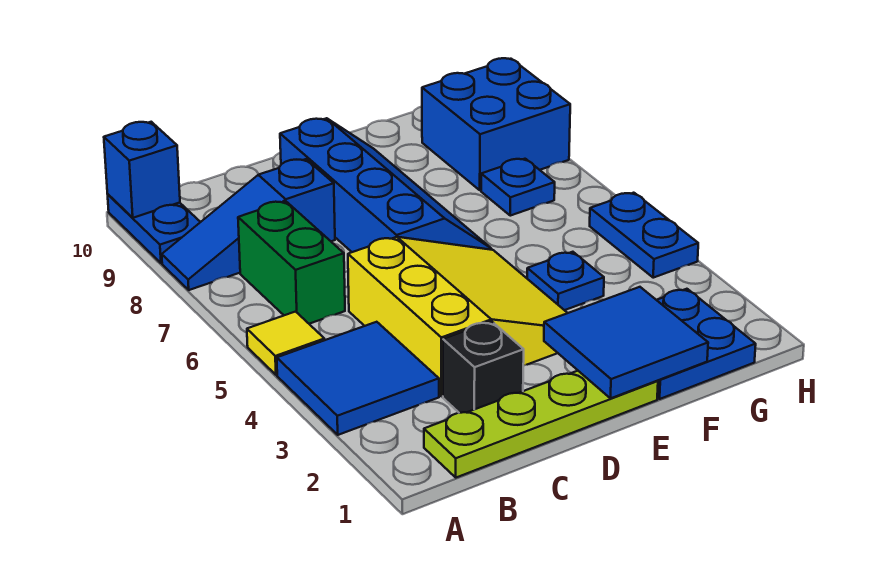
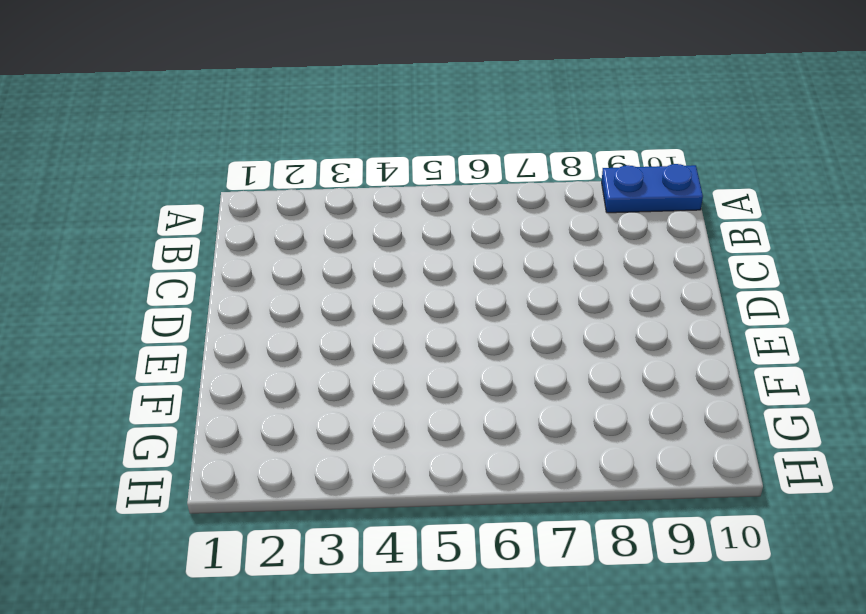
none -> blue tile A3:B4 level 1
none -> yellow tile A5 level 1
none -> blue slope A8:C8 level 1 top C

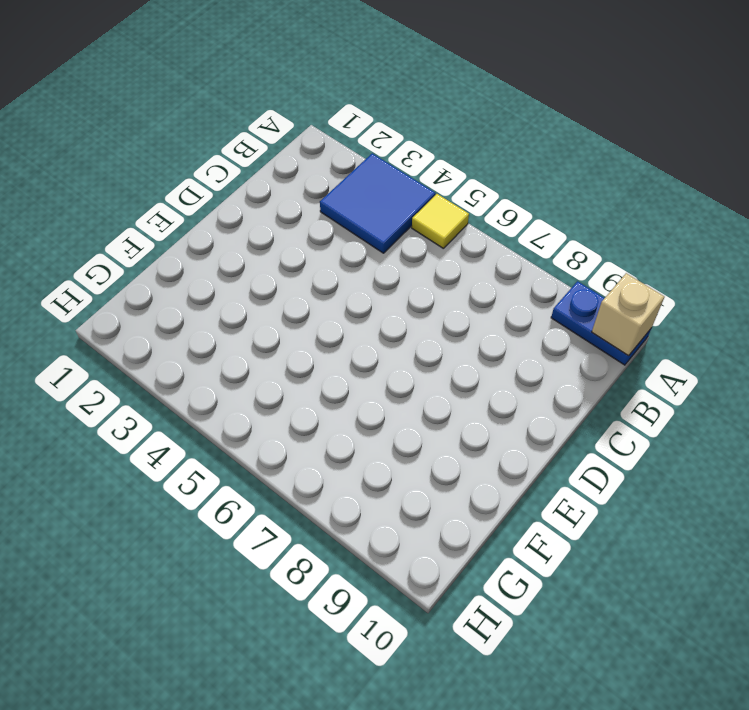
tan brick A10 level 2 -> blue brick A10 level 2
none -> blue slope A8:C8 level 1 top C
none -> lime plate B1:E1 level 1
none -> green brick B6:B7 level 1

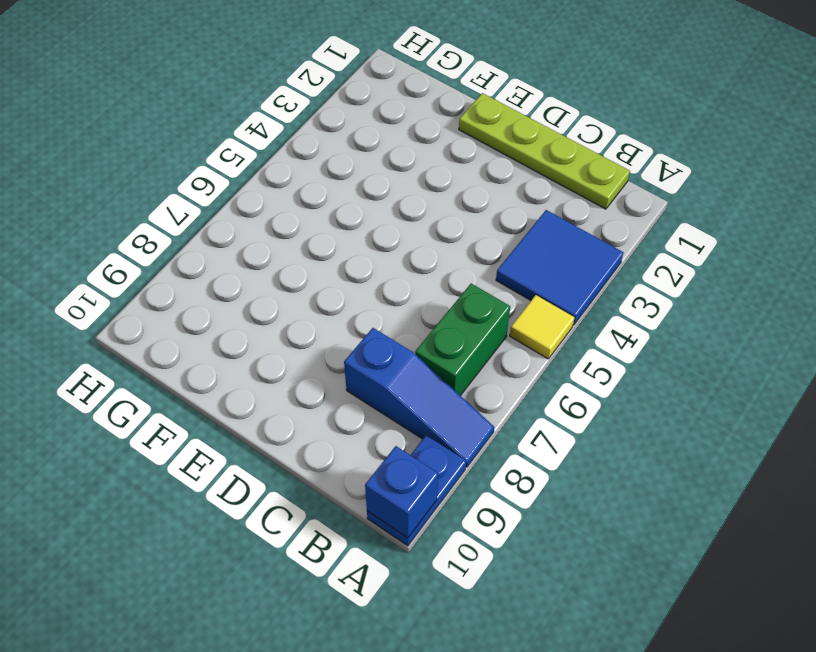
none -> black brick C2 level 1
none -> yellow slope C3:E5 level 1 top C
none -> blue slope D6:E9 level 1 top D

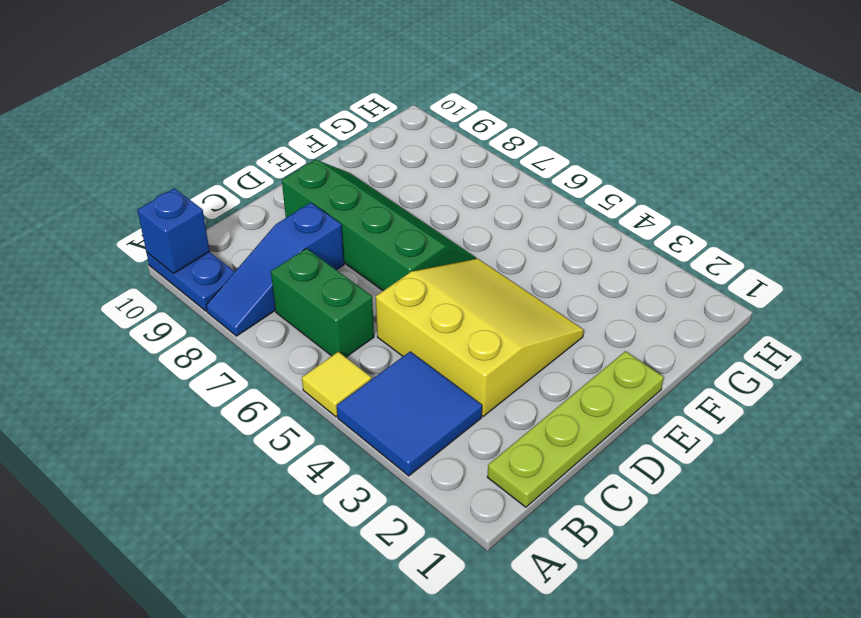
green slope D6:E9 level 1 top D -> blue slope D6:E9 level 1 top D
none -> black brick C2 level 1
none -> blue plate F1:G2 level 1
none -> blue plate F4 level 1

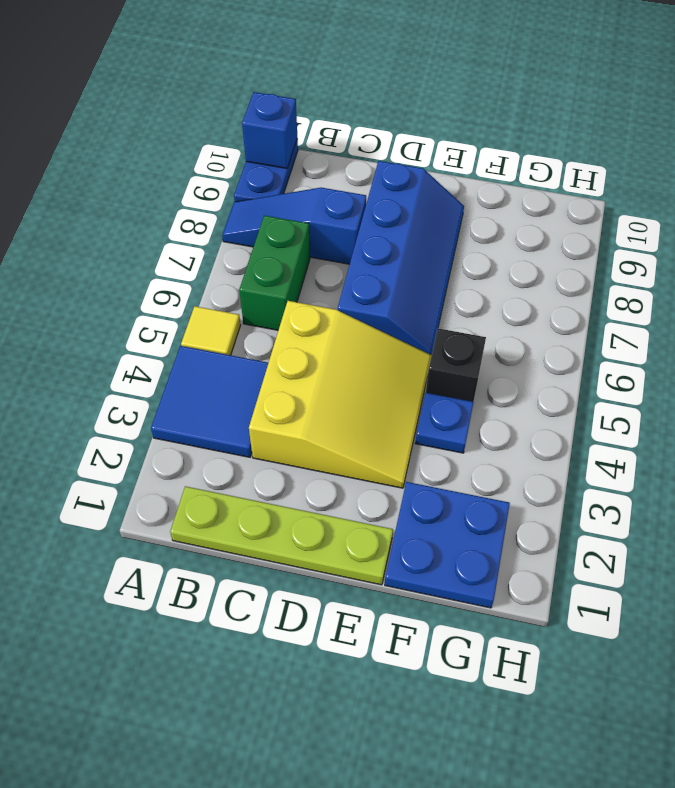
black brick F5 level 1 -> black brick C2 level 1
none -> blue plate G7 level 1
none -> blue brick G8:H9 level 1
none -> blue plate H4:H5 level 1

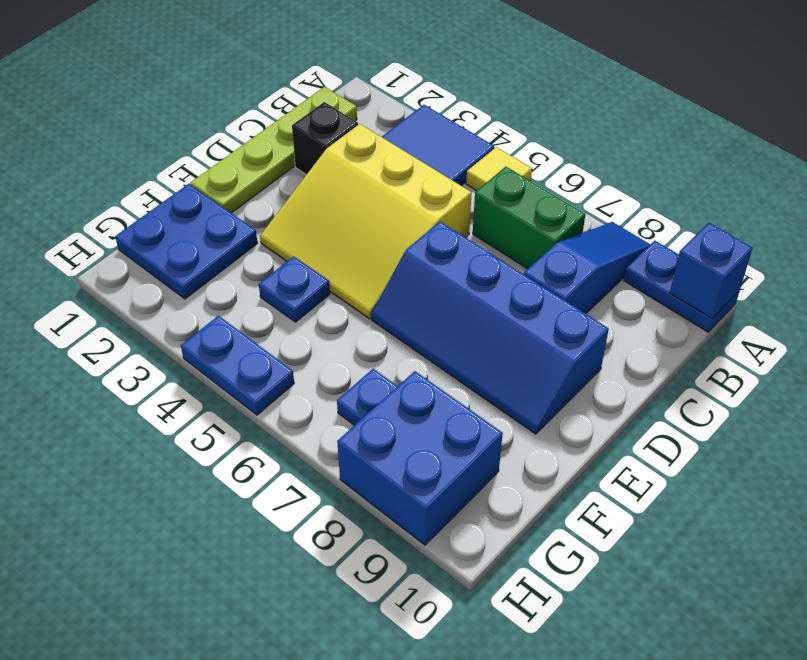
none -> blue tile E1:F2 level 2

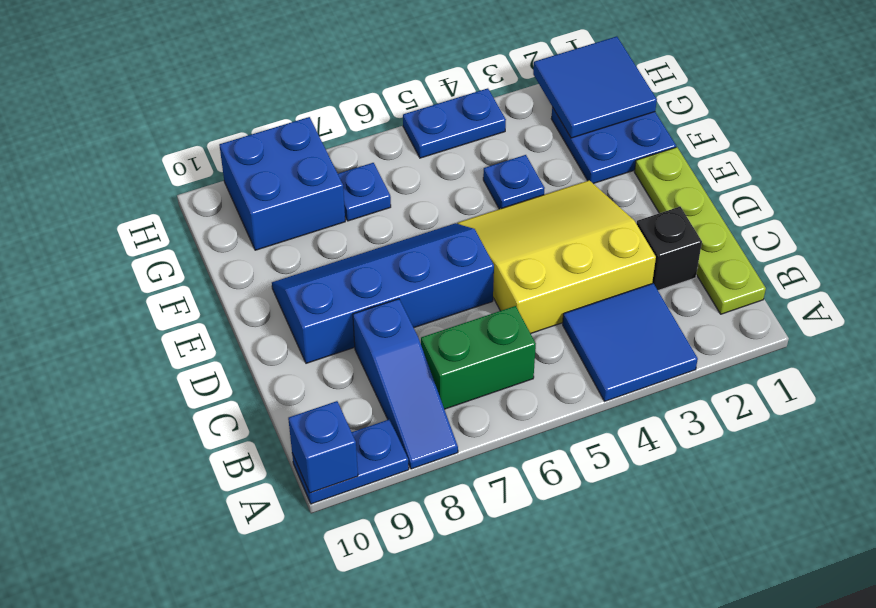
blue tile G1:H2 level 2 -> blue tile E1:F2 level 2
none -> yellow tile A5 level 1

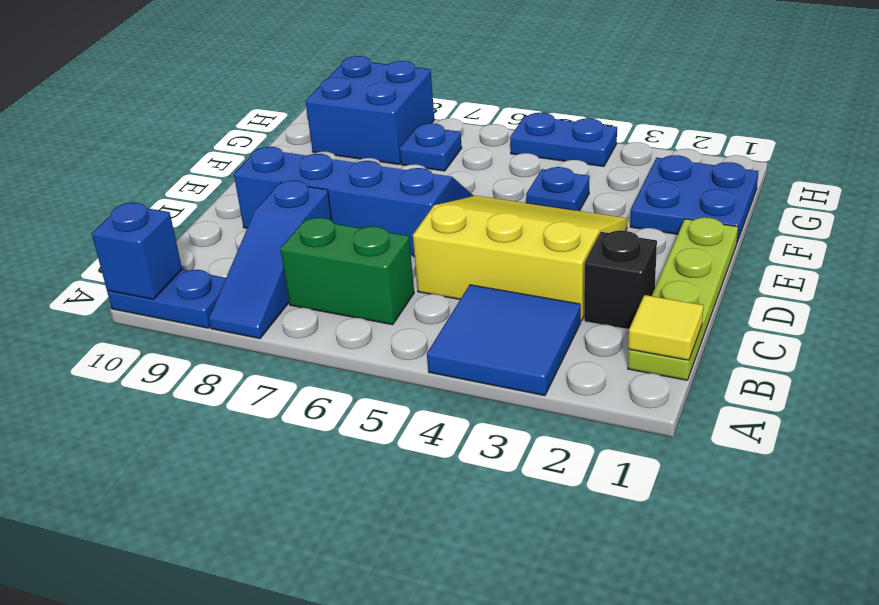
yellow tile B1 level 2 -> yellow tile A5 level 1
none -> blue tile E1:F2 level 2

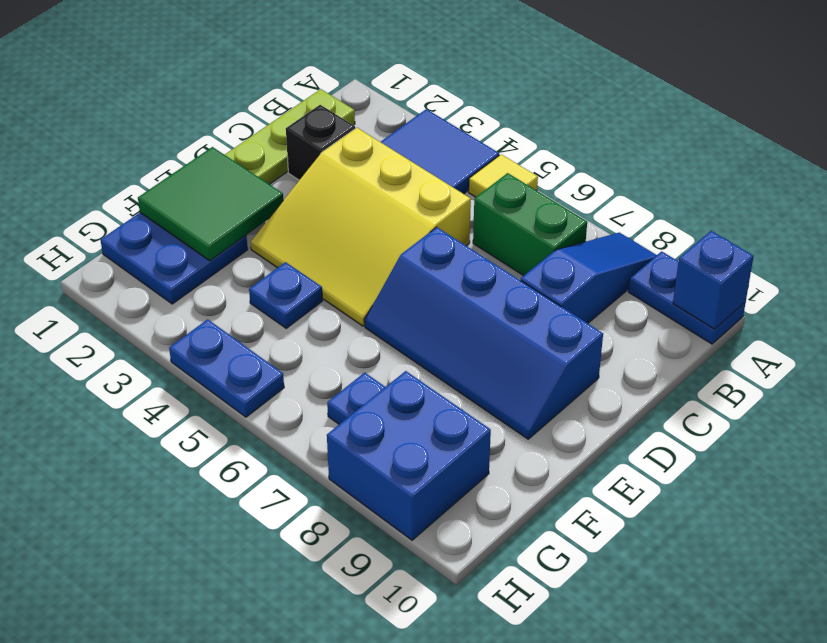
green tile E1:F2 level 2 -> blue tile E1:F2 level 2

